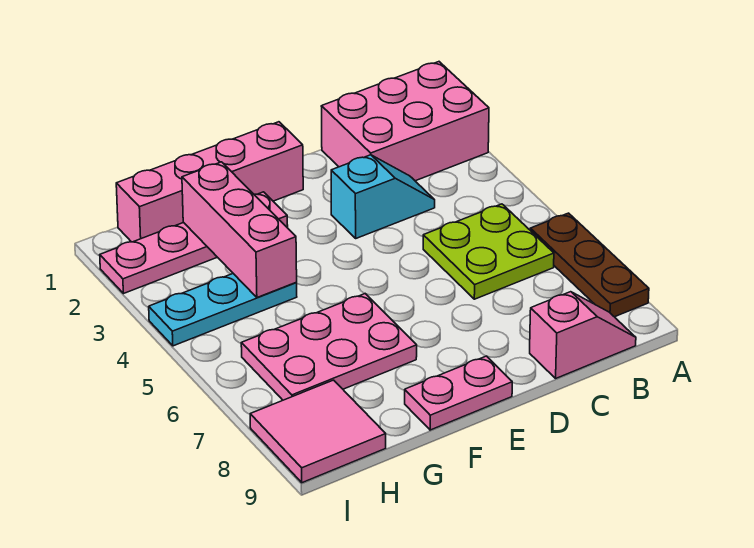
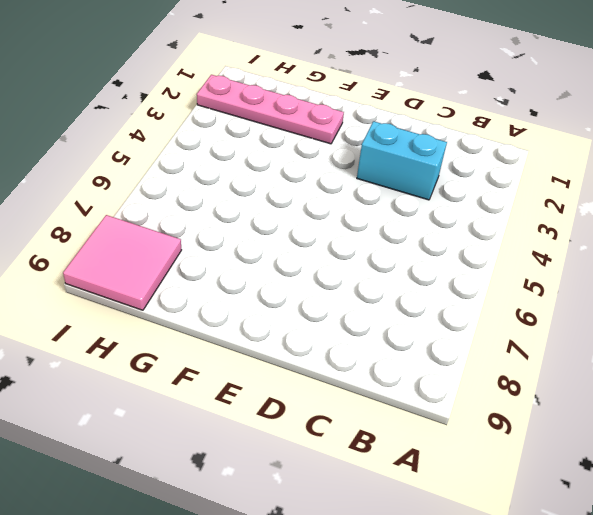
cyan brick C3:D3 level 1 -> cyan slope C3:D3 level 1 top D
none -> pink brick A1:C2 level 1
none -> brown plate A6:A8 level 1
none -> lime plate B5:C6 level 1

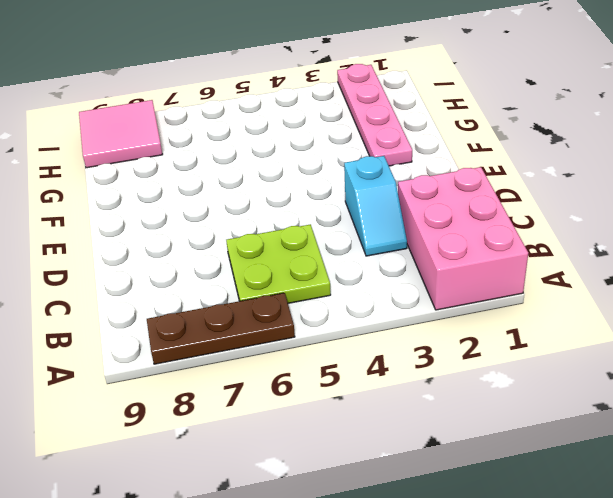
none -> pink slope B9:C9 level 1 top C
none -> pink brick E1:H1 level 1
none -> pink plate E9:F9 level 1

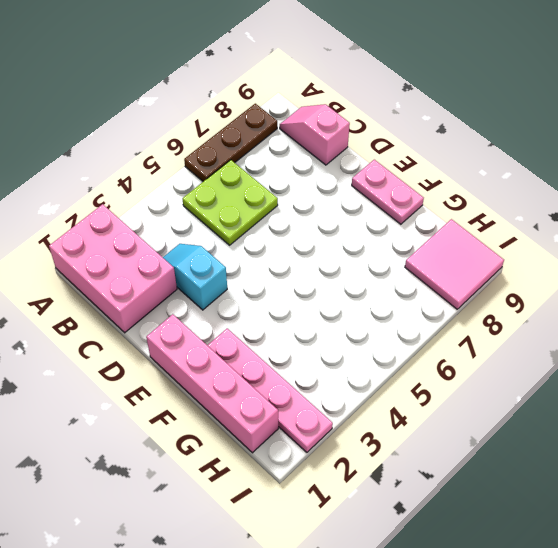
none -> pink plate F6:H7 level 1
none -> cyan plate G4:I4 level 1
none -> pink brick G2:G4 level 2

